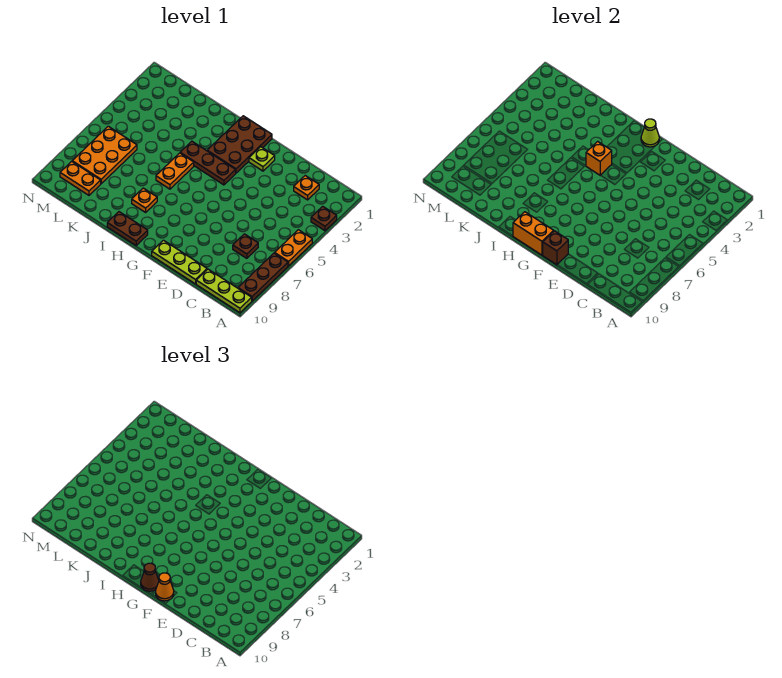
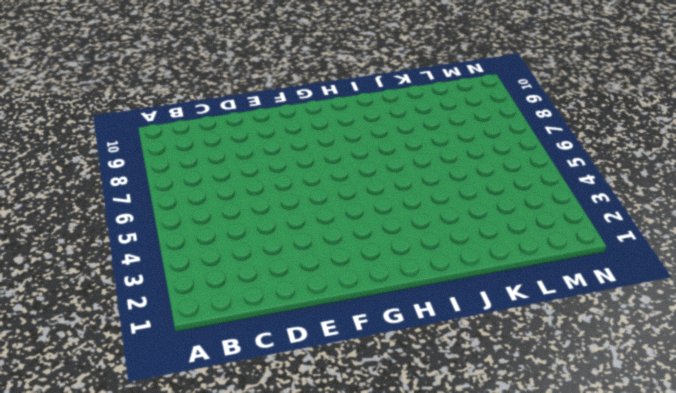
none -> brown plate A3 level 1
none -> orange plate A5:A6 level 1
none -> brown plate A7:A9 level 1

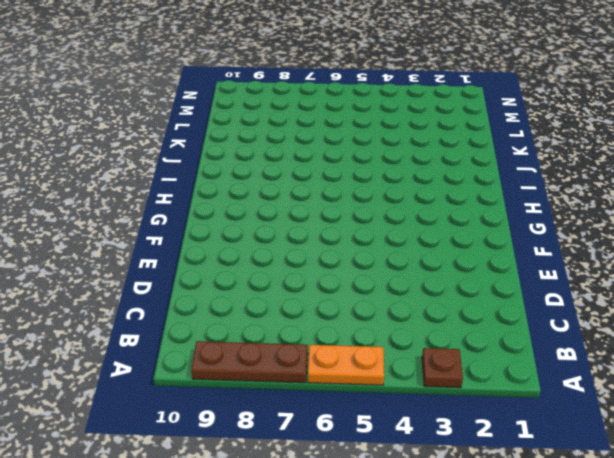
none -> lime plate A10:C10 level 1
none -> orange plate C2 level 1
none -> brown plate C7 level 1

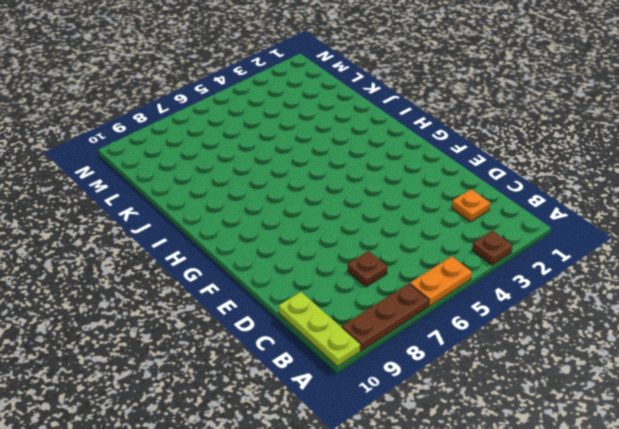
none -> lime plate D10:F10 level 1
none -> lime plate F2 level 1
none -> brown plate G1:H3 level 1

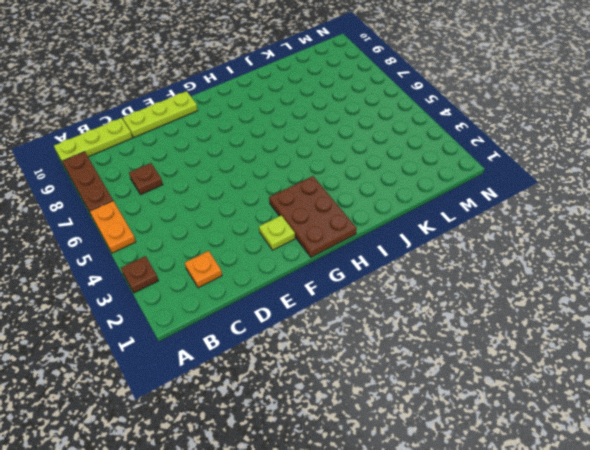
none -> brown plate G4:I4 level 1
none -> brown plate H10:I10 level 1
none -> orange plate I5:I6 level 1

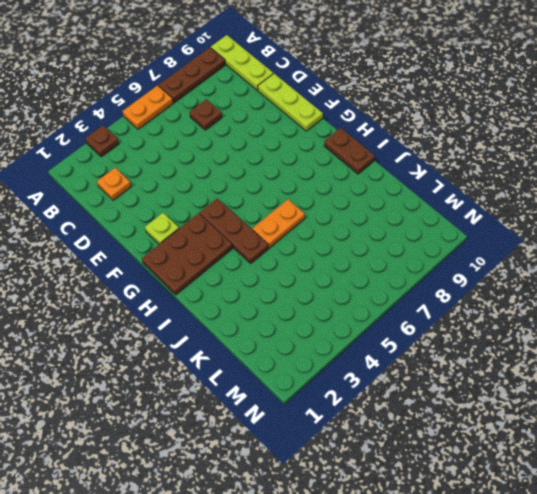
none -> orange plate I8 level 1
none -> orange plate L6:M8 level 1
none -> orange plate L9:M9 level 1

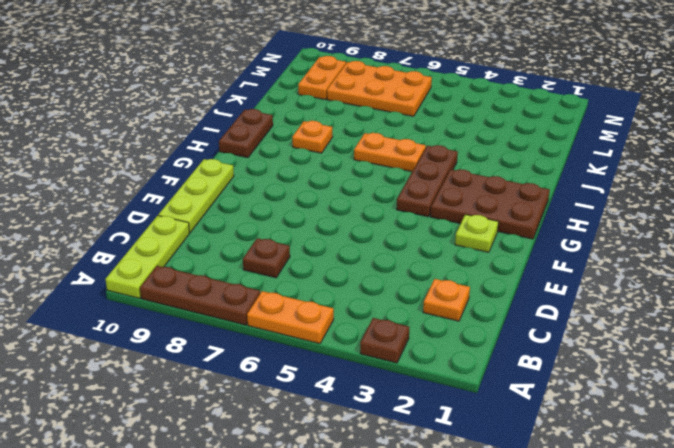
none -> brown brick F10 level 2
none -> lime cone G1 level 2
none -> orange brick G10:H10 level 2

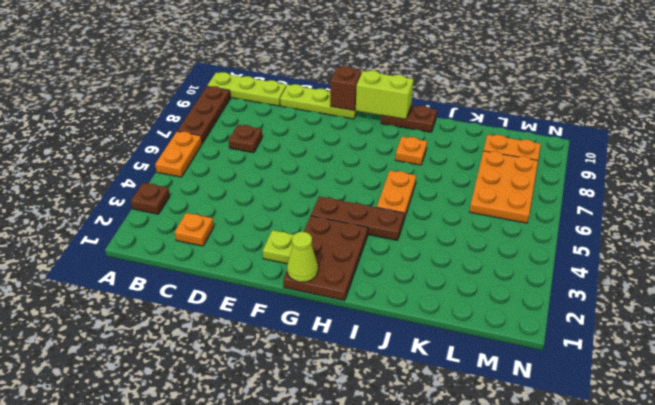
lime brick G10:H10 level 2 -> orange brick G10:H10 level 2
none -> orange brick H4 level 2
none -> orange cone F10 level 3
none -> brown cone G10 level 3

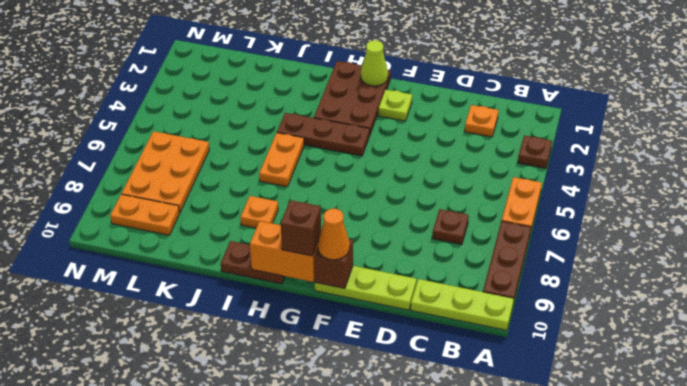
brown brick G10 level 3 -> brown cone G10 level 3
none -> orange brick H4 level 2

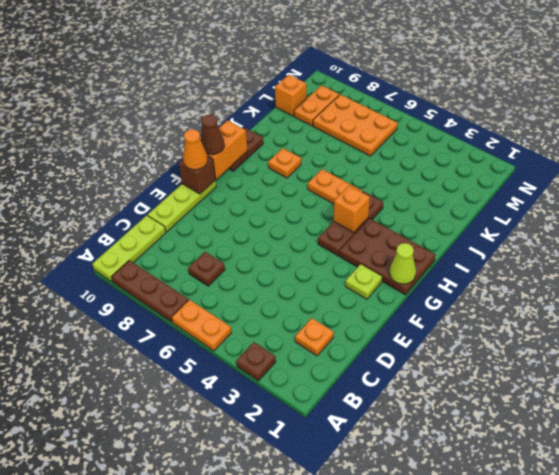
orange brick L10 level 1 -> none

